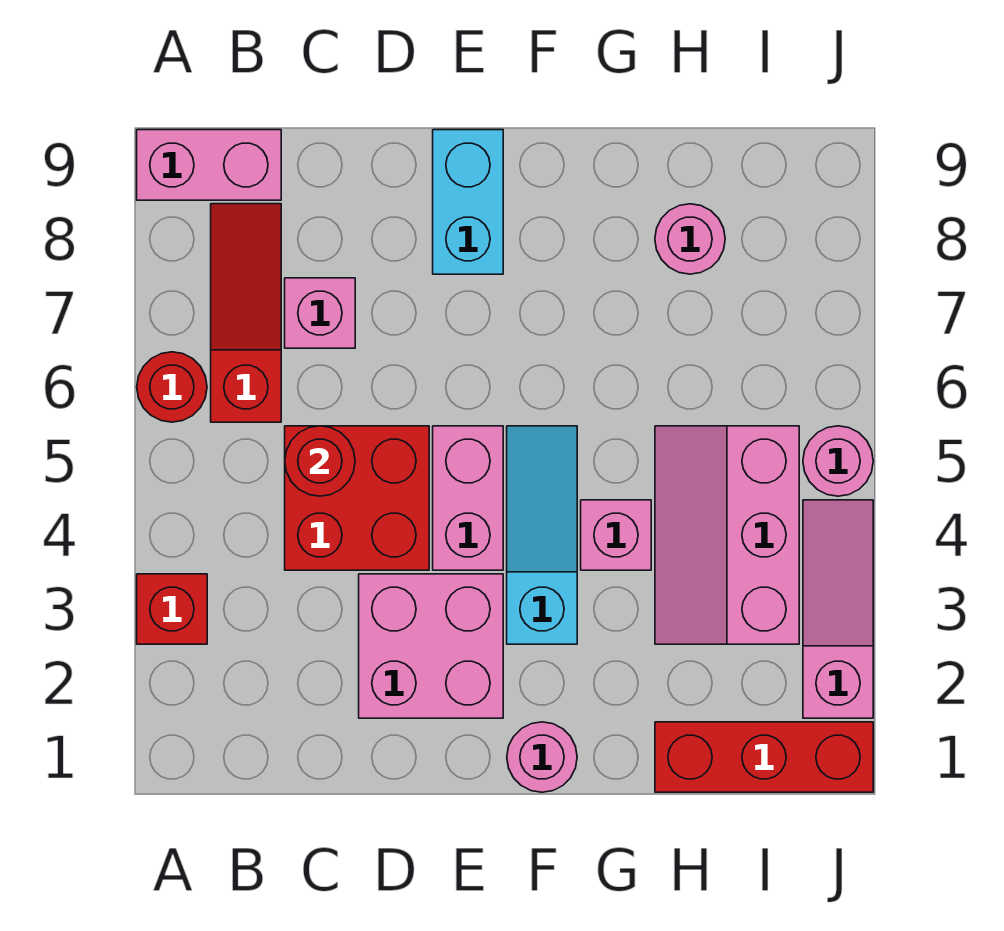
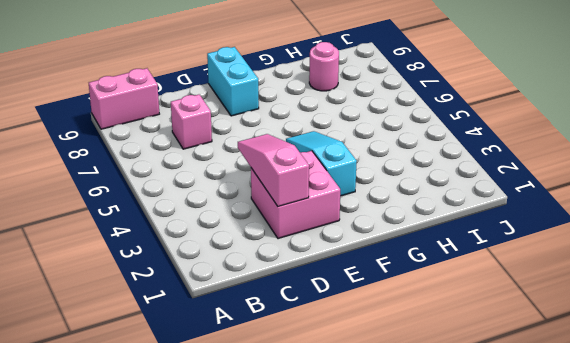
pink slope D2:D4 level 2 top 2 -> pink slope J2:J4 level 1 top 2
none -> red brick A3 level 1
none -> red round brick A6 level 1
none -> red slope B6:B8 level 1 top 6

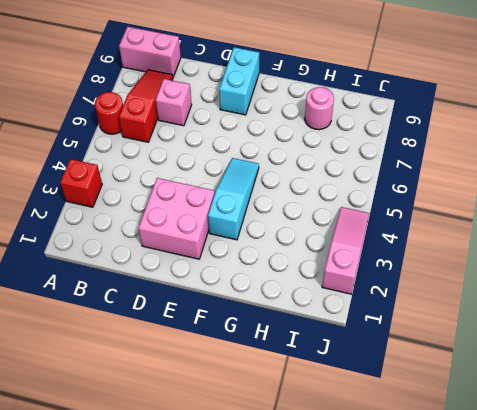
none -> red brick C4:D5 level 1
none -> pink brick E4:E5 level 1
none -> pink round brick F1 level 1

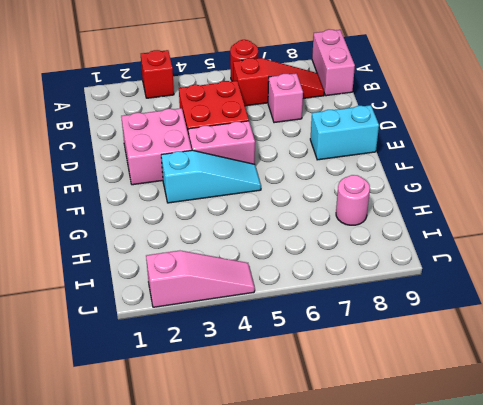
none -> pink round brick F1 level 1
none -> pink brick G4 level 1
none -> red brick H1:J1 level 1

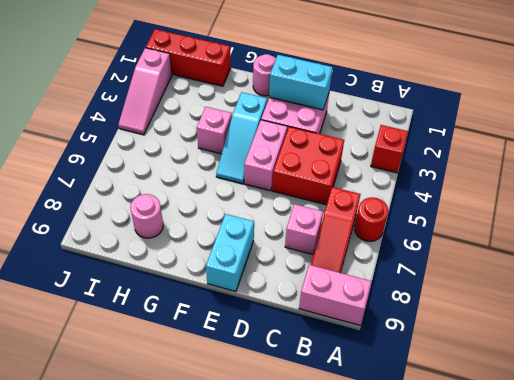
cyan brick D2:E2 level 2 -> none
none -> pink slope H3:I5 level 1 top I
none -> pink round brick J5 level 1
none -> red round brick C5 level 2

